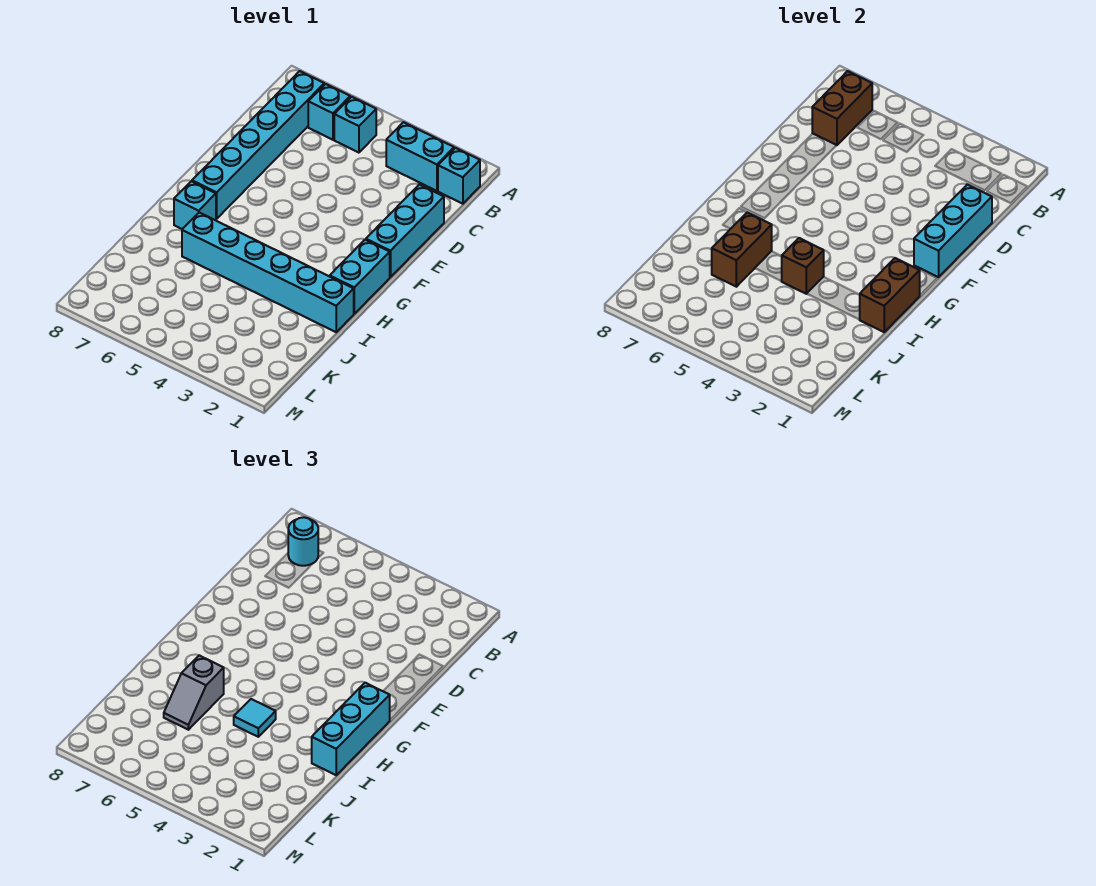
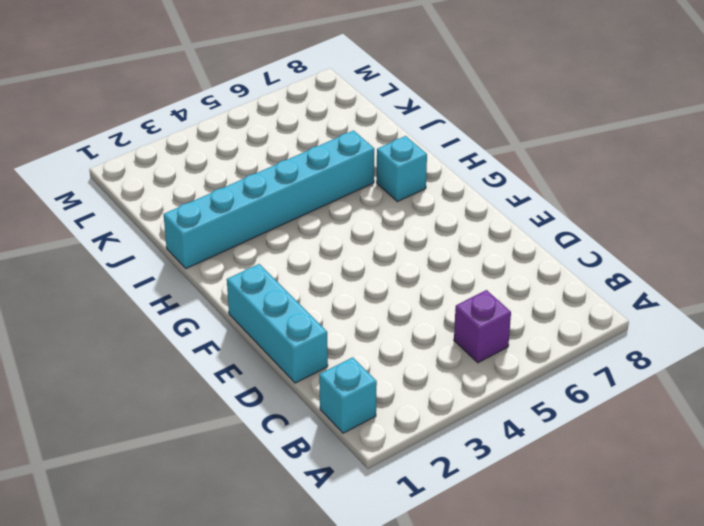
purple brick B5 level 1 -> cyan brick B5 level 1
none -> cyan brick B2:B3 level 1
none -> cyan brick B6 level 1
none -> cyan brick B7:G7 level 1

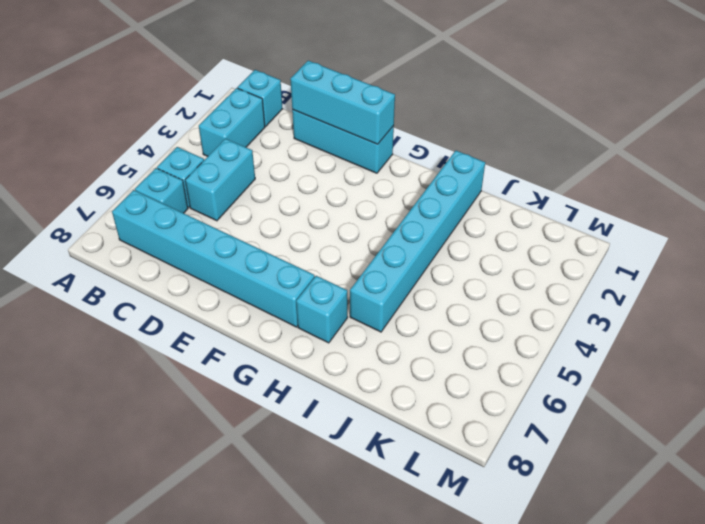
cyan brick C4:C5 level 1 -> cyan brick G1:H1 level 1
none -> brown brick B7:C7 level 2
none -> brown brick H1:I1 level 2
none -> brown brick I4 level 2

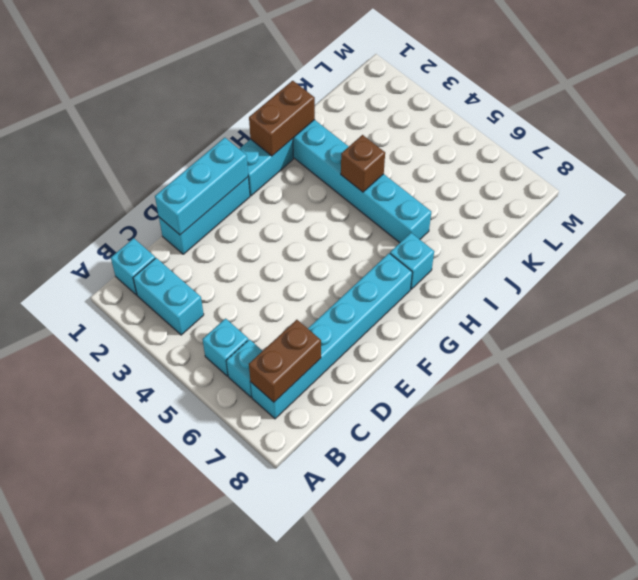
none -> brown brick I6:J6 level 2
none -> cyan round brick B7 level 3
none -> cyan brick G1:I1 level 3

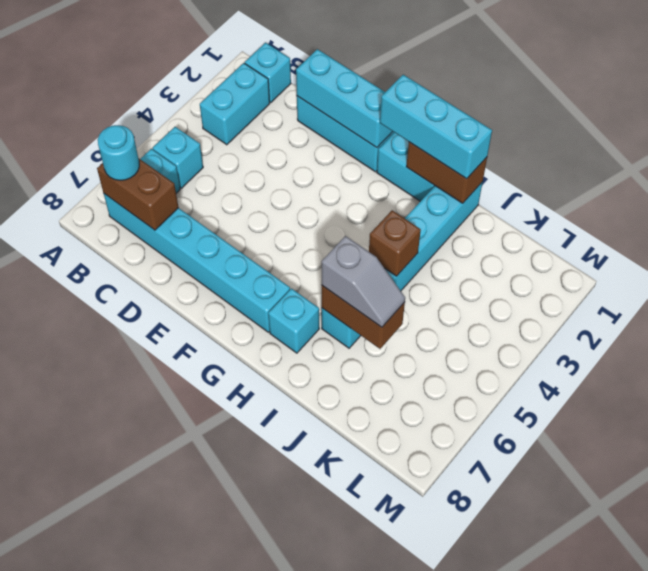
none -> cyan tile I4 level 3

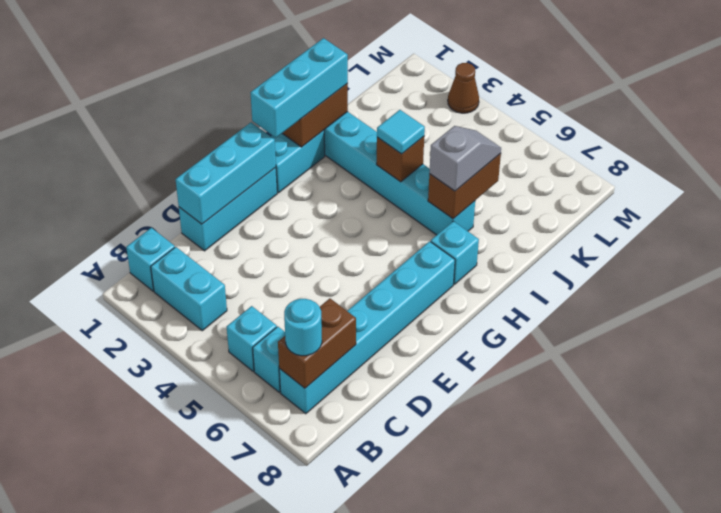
brown cone M3 level 1 -> none

